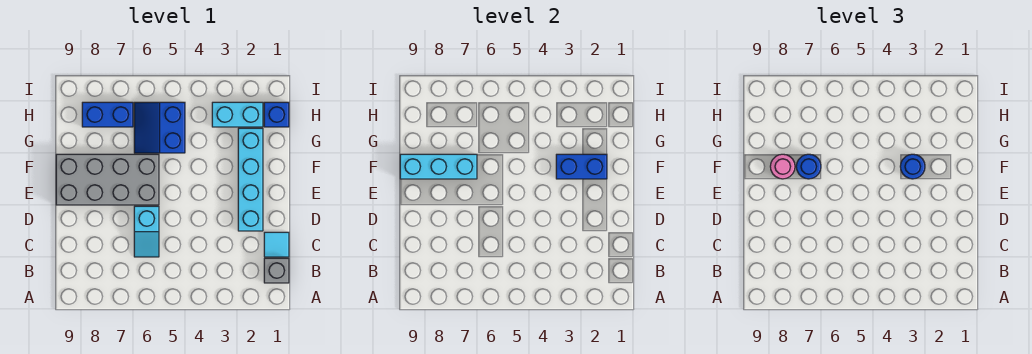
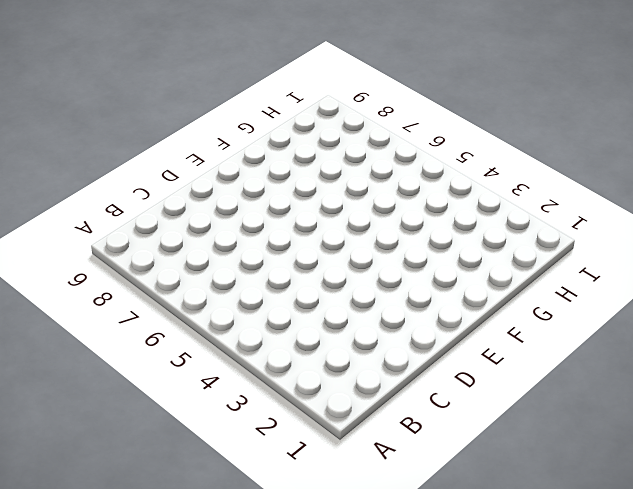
none -> grey brick B1 level 1
none -> cyan tile C1 level 1
none -> cyan slope C6:D6 level 1 top D

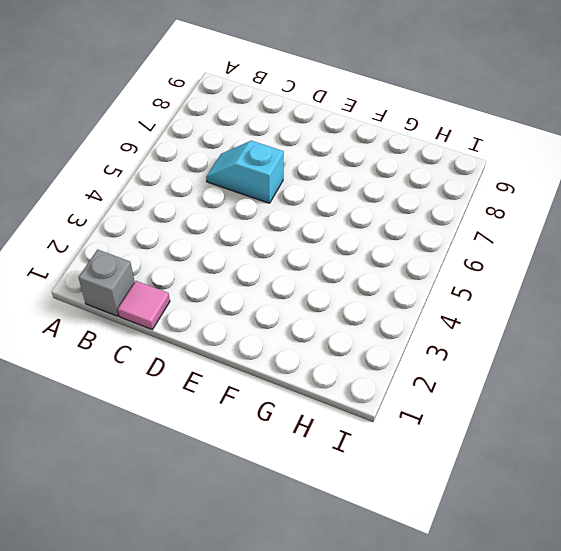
pink tile C1 level 1 -> cyan tile C1 level 1
none -> cyan brick D2:G2 level 1
none -> grey brick E6:F9 level 1
none -> blue slope G5:H6 level 1 top 5

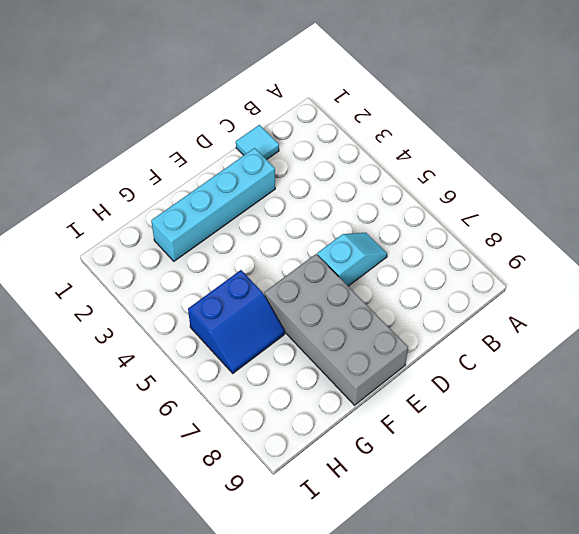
none -> grey brick B1 level 1
none -> blue brick H1 level 1
none -> cyan brick H2:H3 level 1

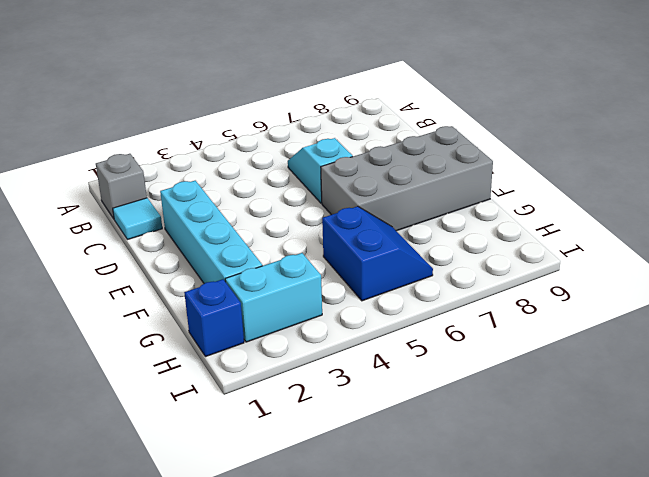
none -> blue brick H7:H8 level 1
none -> blue brick F2:F3 level 2
none -> cyan brick F7:F9 level 2

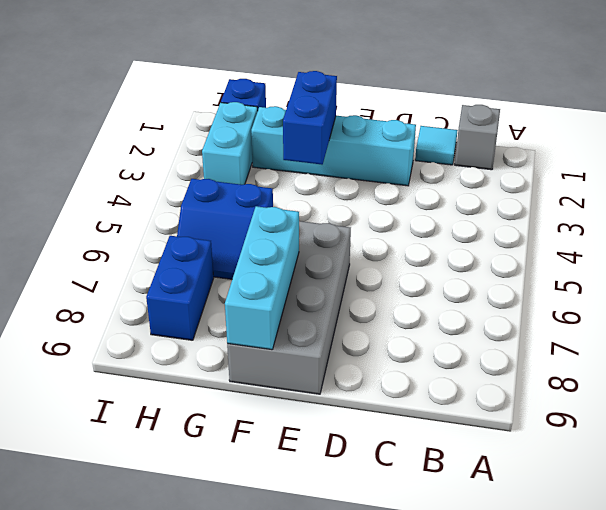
none -> cyan slope C6:D6 level 1 top D
none -> blue round brick F3 level 3
none -> blue round brick F7 level 3

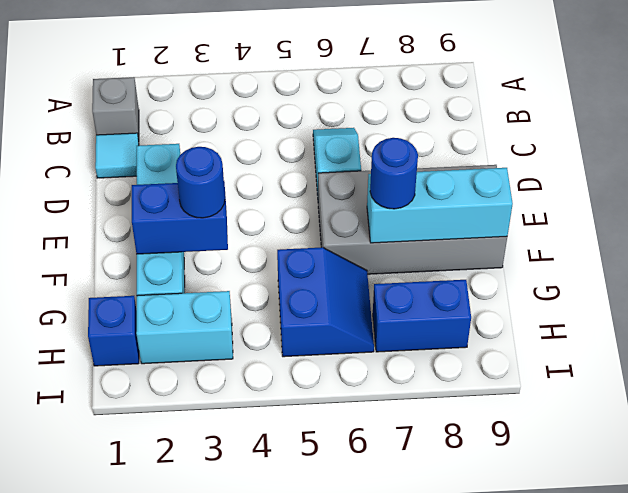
none -> pink round brick F8 level 3

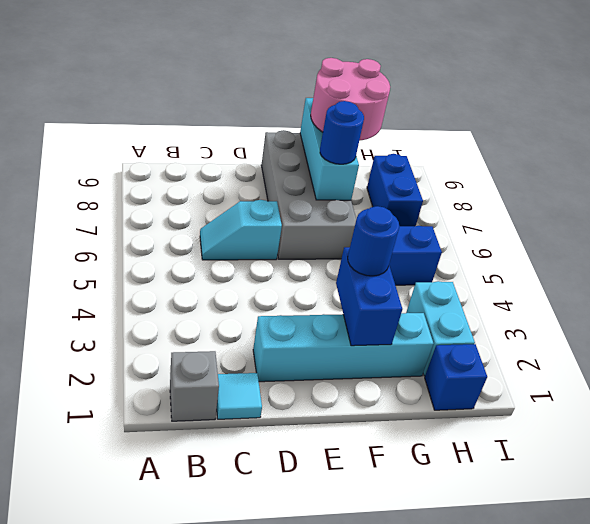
pink round brick F8:G9 level 3 -> pink round brick F8 level 3

